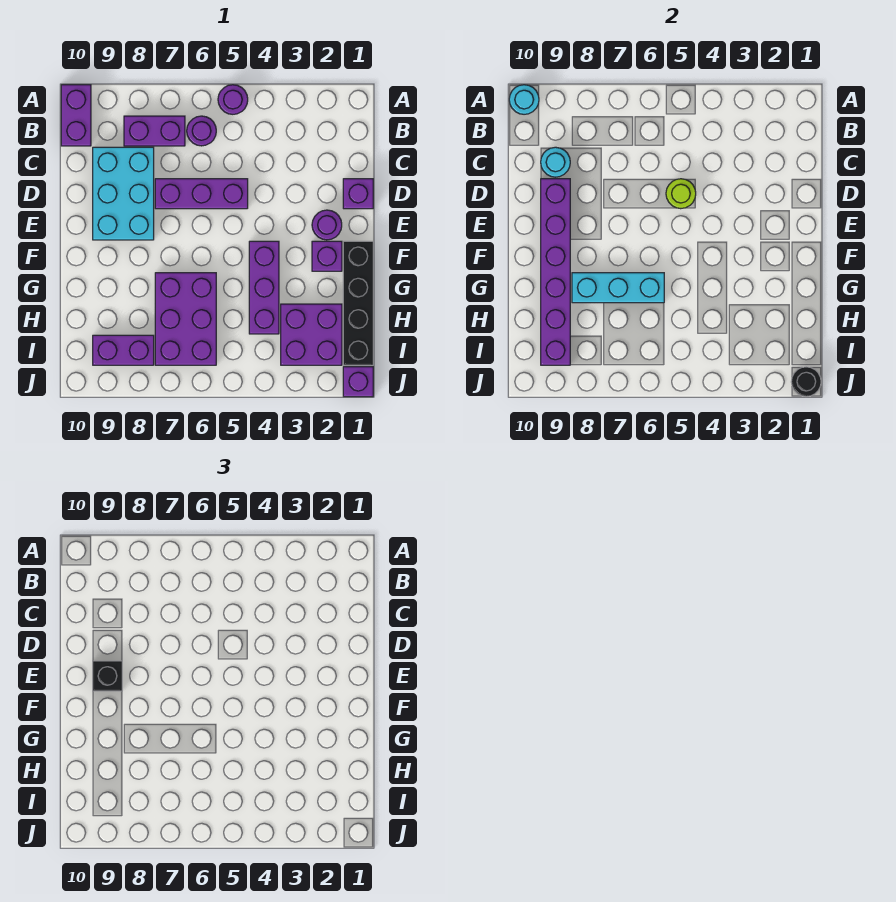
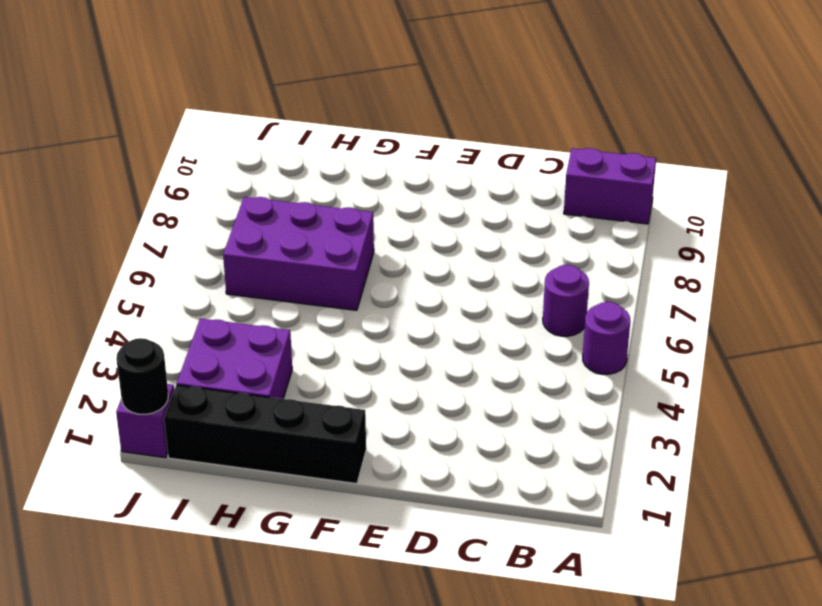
none -> purple brick B7:B8 level 1
none -> cyan brick C8:E9 level 1
none -> purple brick D1 level 1

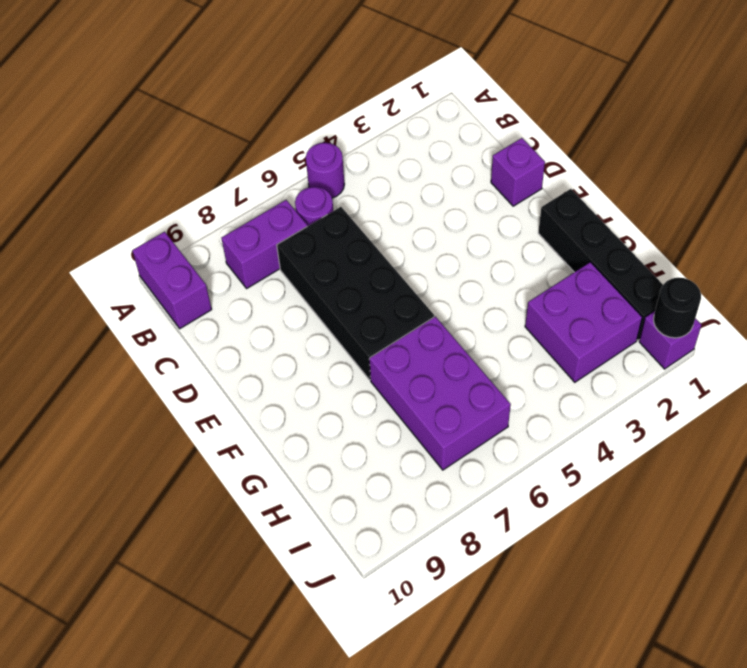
black brick C6:F7 level 1 -> purple brick D5:D7 level 1
none -> cyan brick C8:E9 level 1
none -> purple round brick E2 level 1
none -> purple brick F2 level 1

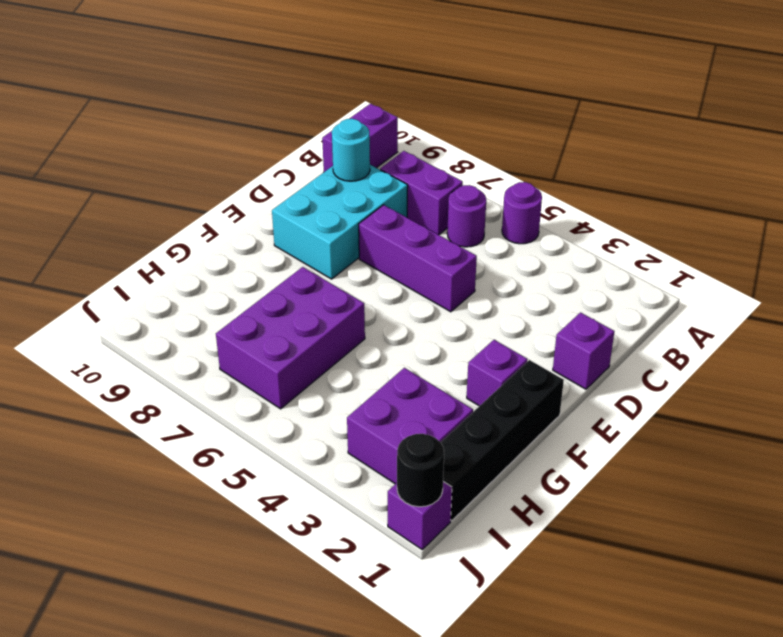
none -> purple round brick E2 level 1
none -> purple brick F4:H4 level 1
none -> purple brick I8:I9 level 1

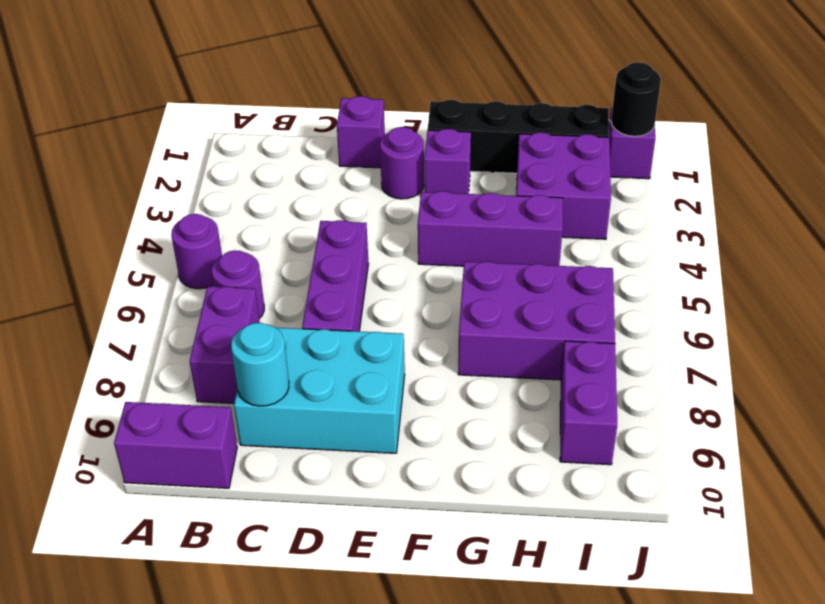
none -> cyan round brick A10 level 2
none -> lime round brick D5 level 2
none -> purple brick D9:I9 level 2

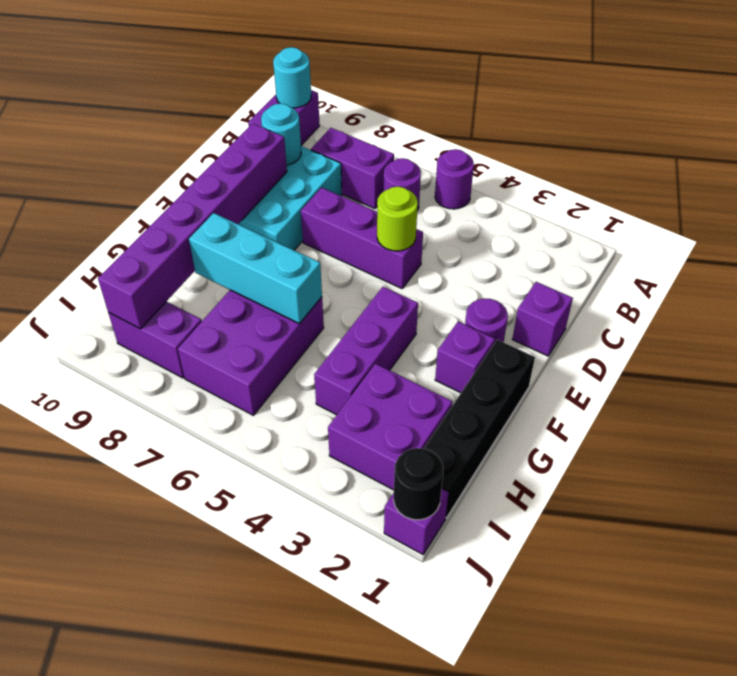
none -> black brick E9 level 3

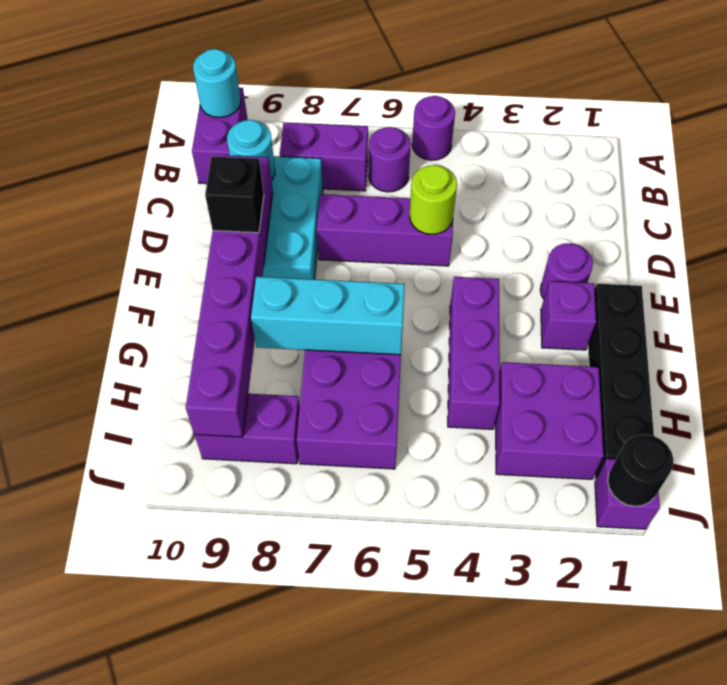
none -> purple brick D1 level 1

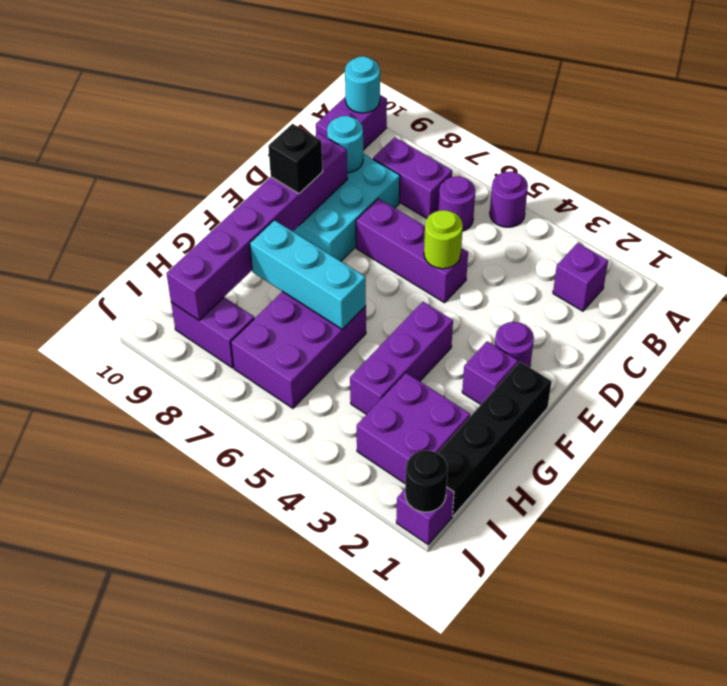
purple brick B2 level 1 -> purple brick D1 level 1

